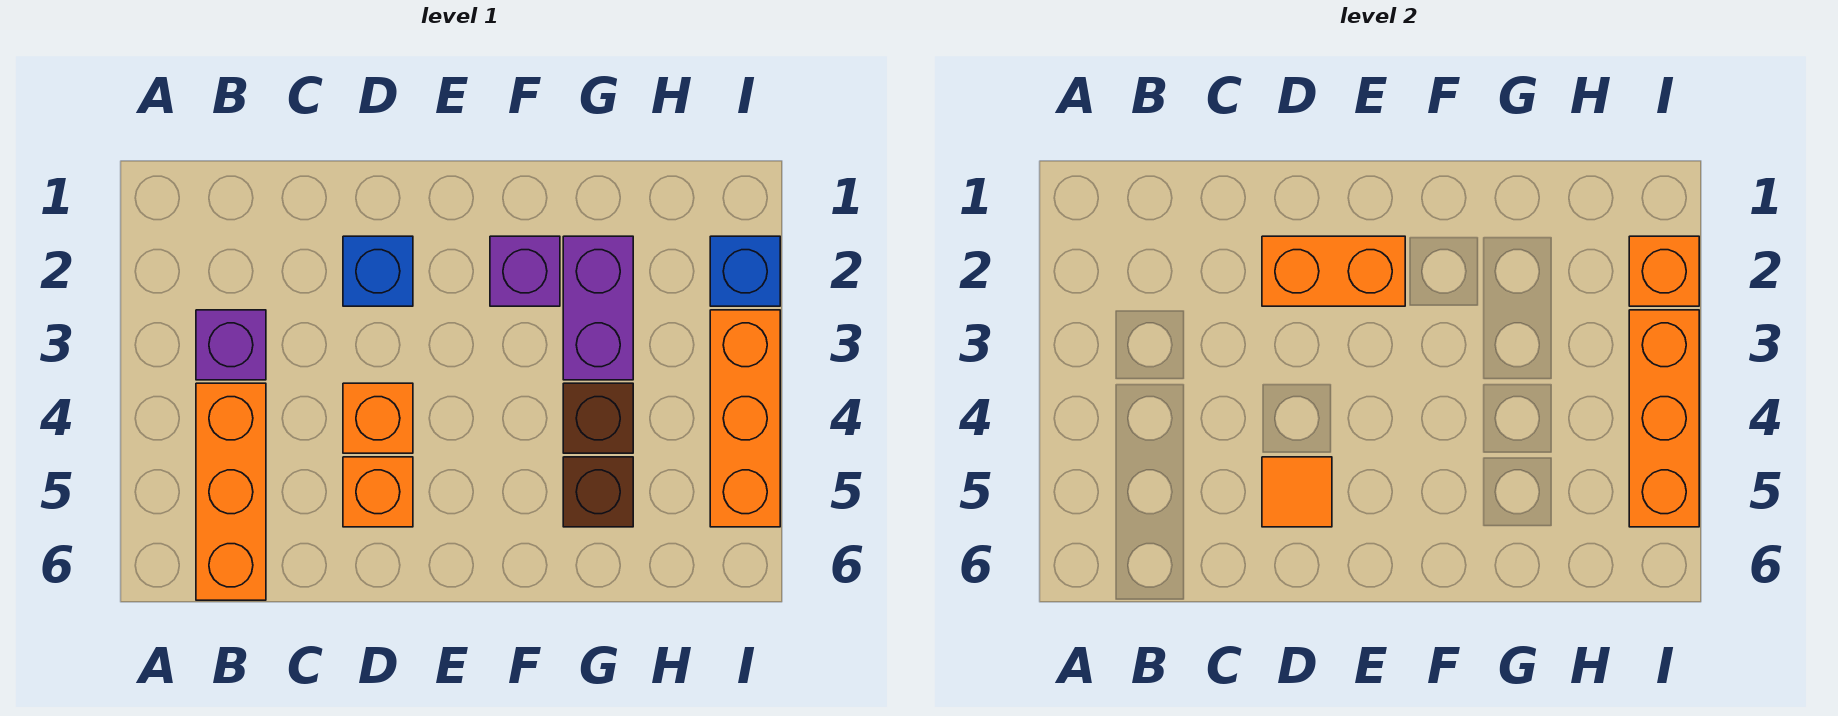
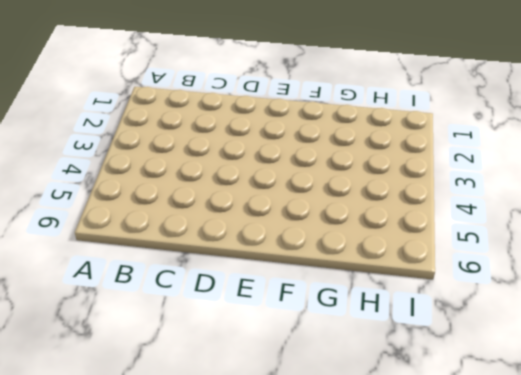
none -> purple brick B3 level 1
none -> orange brick B4:B6 level 1
none -> blue brick D2 level 1

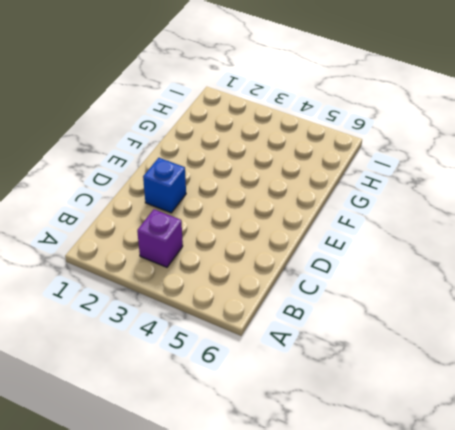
none -> orange brick B4:B6 level 1
none -> orange brick D4 level 1
none -> orange brick D5 level 1

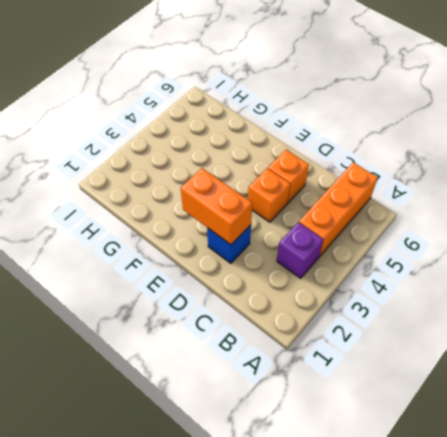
none -> purple brick F2 level 1
none -> purple brick G2:G3 level 1
none -> brown brick G4 level 1

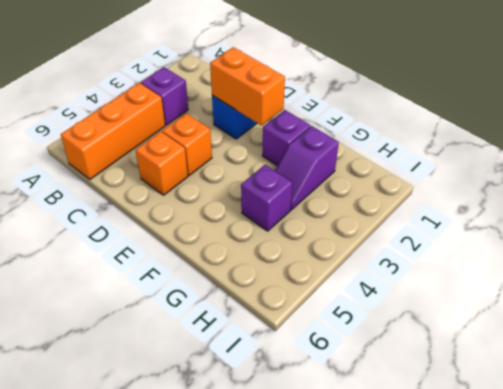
purple slope G2:G3 level 1 top 2 -> purple brick G2:G3 level 1
purple brick G4 level 1 -> brown brick G4 level 1
none -> brown brick G5 level 1
none -> blue brick I2 level 1
none -> orange brick I3:I5 level 1

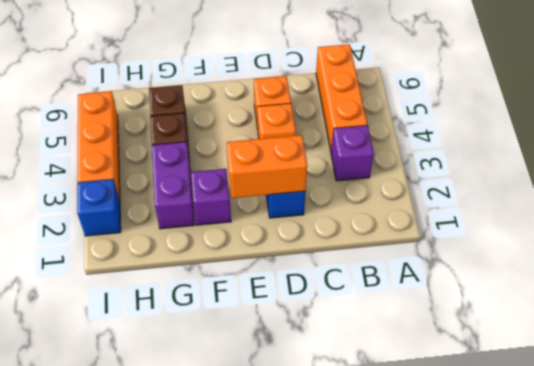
none -> orange tile D5 level 2
none -> orange brick I2 level 2
none -> orange brick I3:I5 level 2

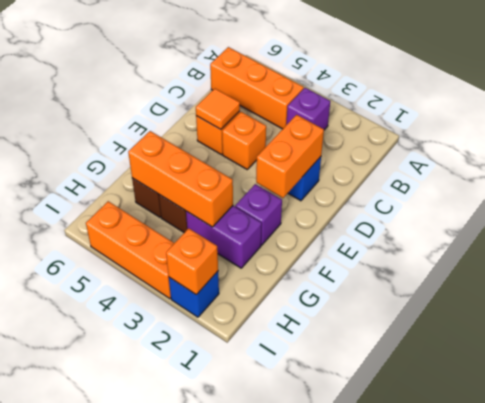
orange brick G3:G5 level 2 -> orange brick I3:I5 level 2

